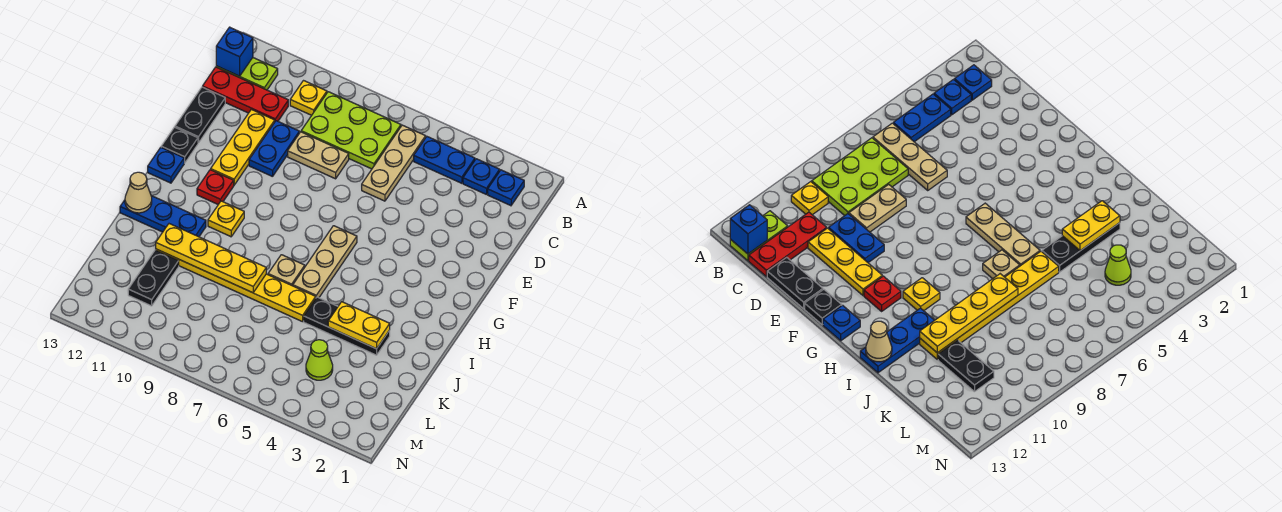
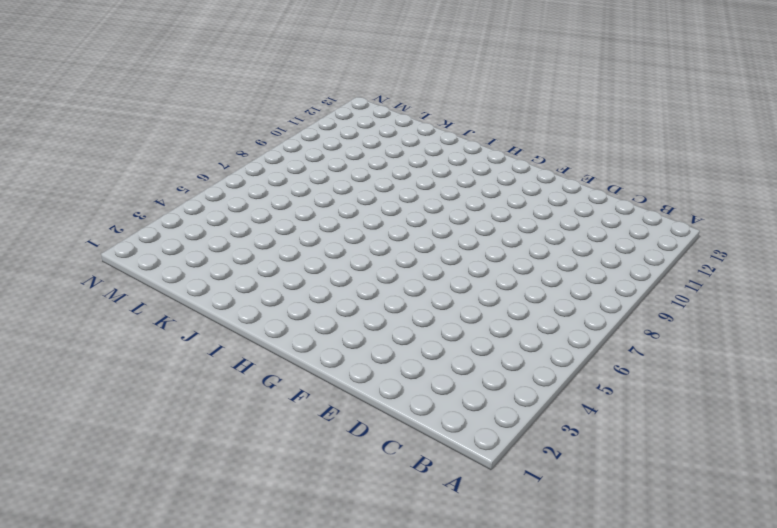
none -> blue plate B2 level 1
none -> blue plate B3 level 1
none -> blue plate B4:B5 level 1

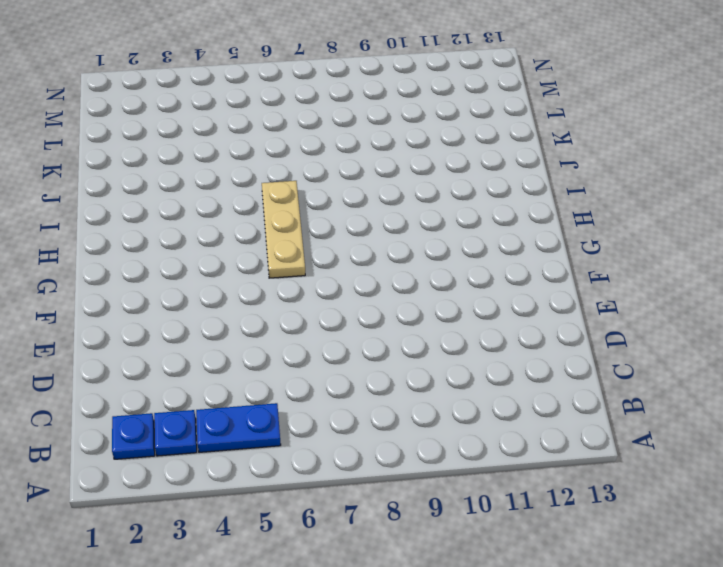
none -> tan plate B6:D6 level 1
none -> lime plate B7:C9 level 1
none -> yellow plate B10 level 1

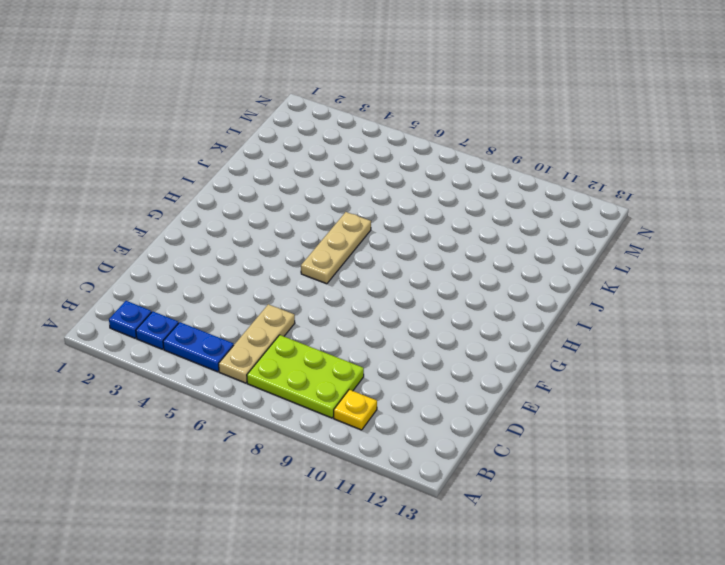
none -> lime plate B12:B13 level 1
none -> red plate C11:C13 level 1
none -> tan plate D8:D9 level 1

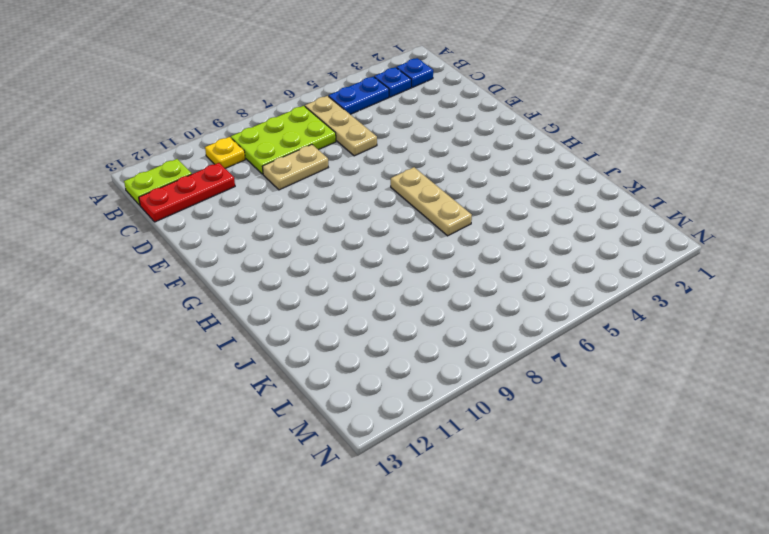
none -> blue plate D10:E10 level 1
none -> yellow plate D11:F11 level 1
none -> black plate D13:E13 level 1

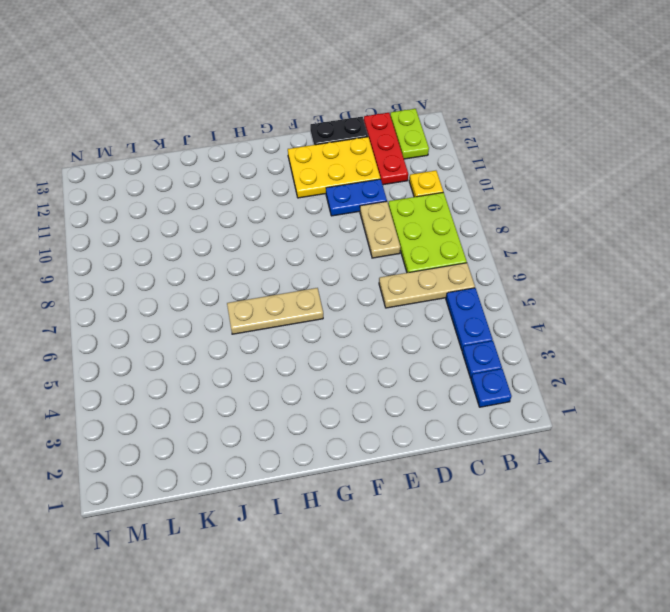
yellow plate D11:F12 level 1 -> yellow plate D11:F11 level 1
none -> black plate F13 level 1
none -> red plate G11 level 1
none -> blue plate G13 level 1

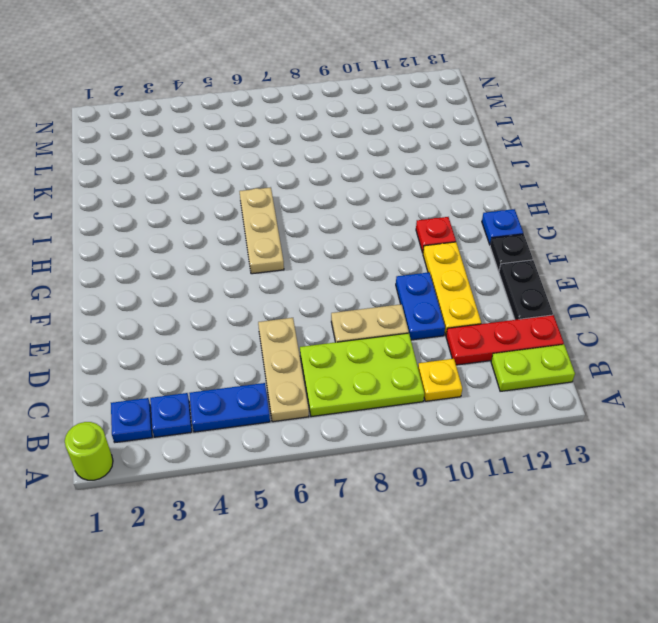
lime round brick A1 level 1 -> none
none -> yellow plate H10 level 1
none -> tan plate I7 level 1
none -> blue plate I11:I13 level 1

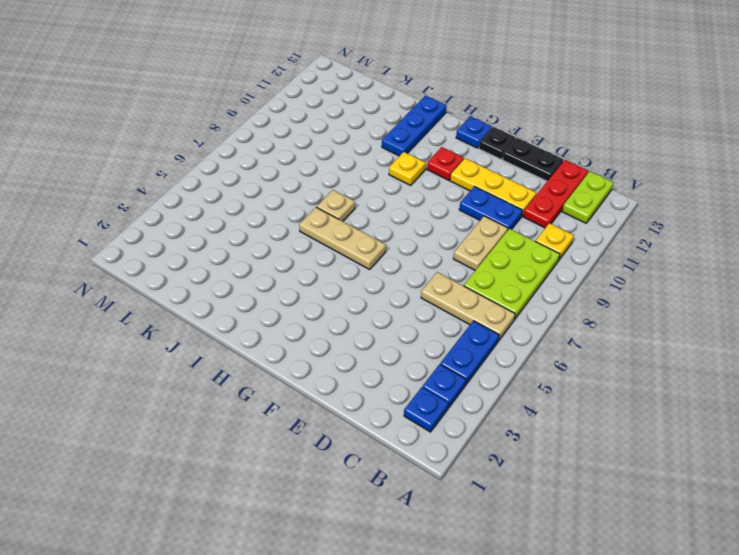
none -> black plate J3:J5 level 1
none -> yellow plate J6:J11 level 1
none -> black plate K11:L11 level 1

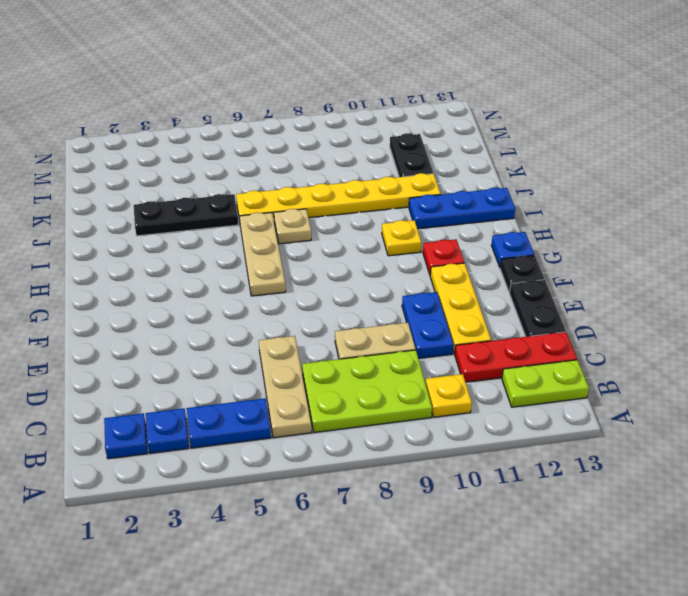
none -> lime cone L4 level 1
none -> blue brick B13 level 2
none -> tan cone I13 level 2

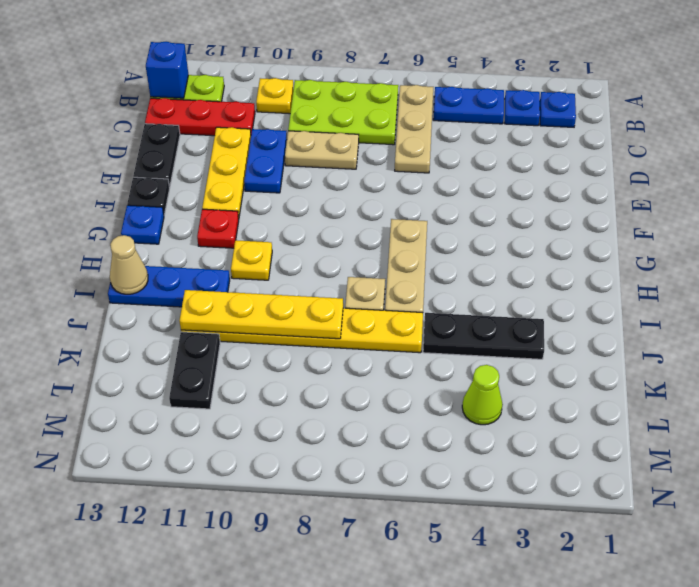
none -> yellow plate J3:J4 level 2

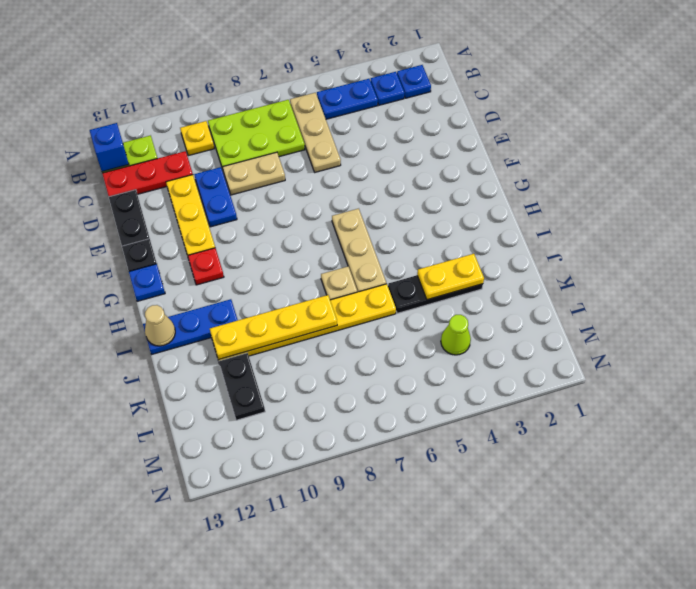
none -> yellow plate H10 level 1

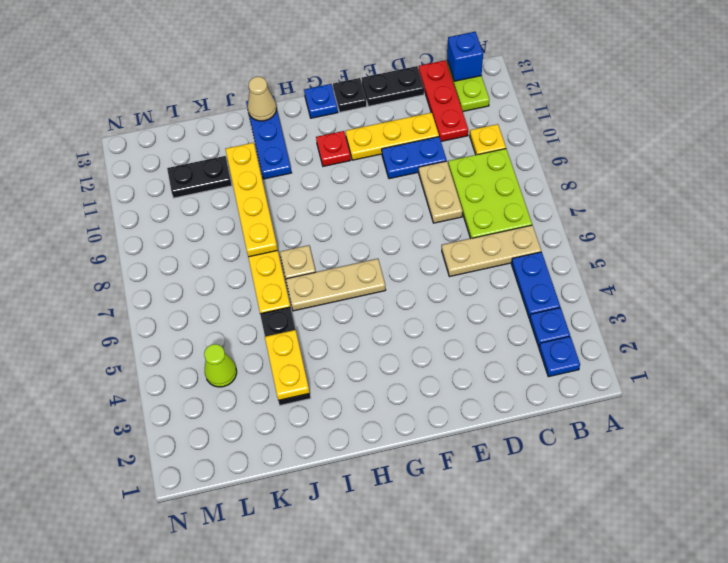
none -> yellow plate H10 level 1

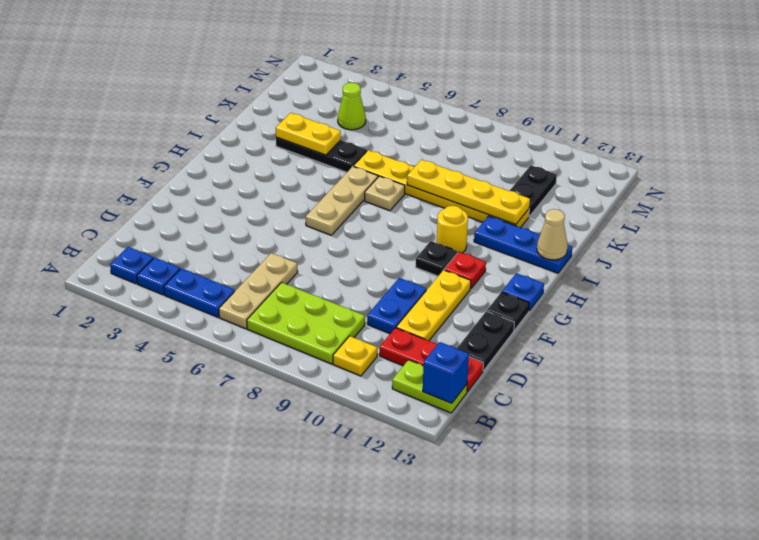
black plate G10 level 1 -> none
yellow round brick H10 level 1 -> yellow plate H10 level 1
none -> tan plate D8:D9 level 1

